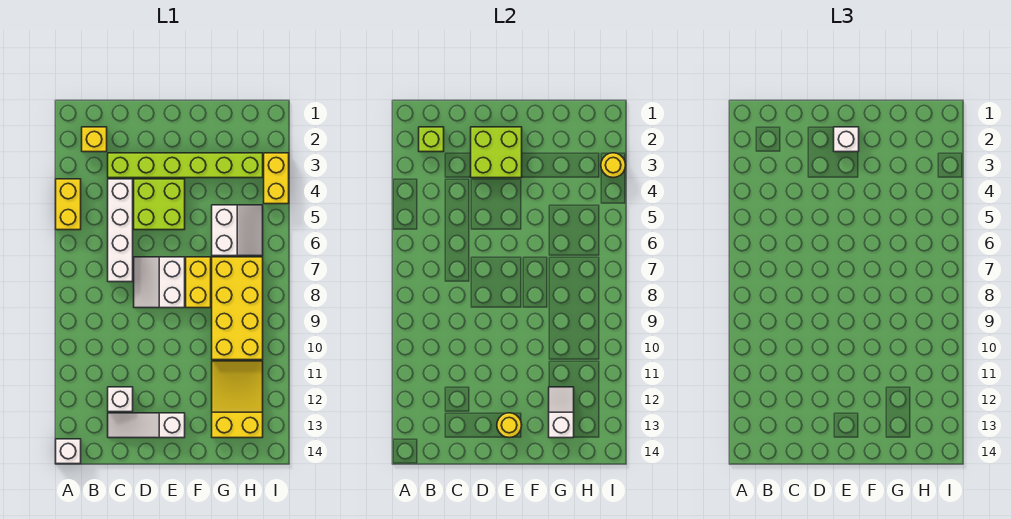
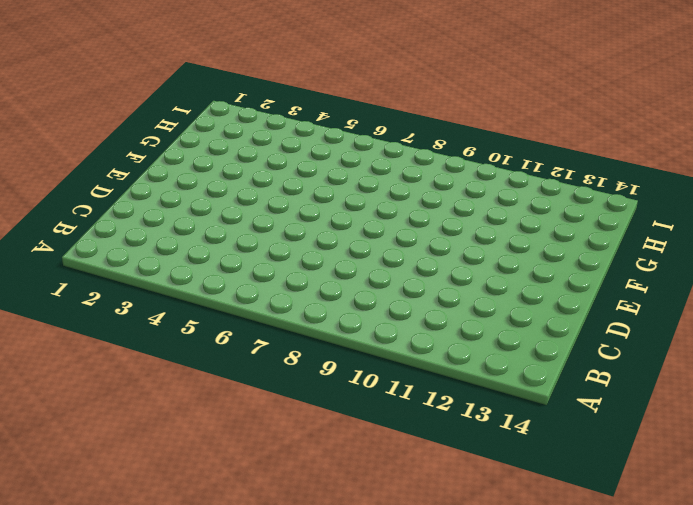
none -> yellow brick A4:A5 level 1
none -> white brick A14 level 1
none -> yellow brick B2 level 1

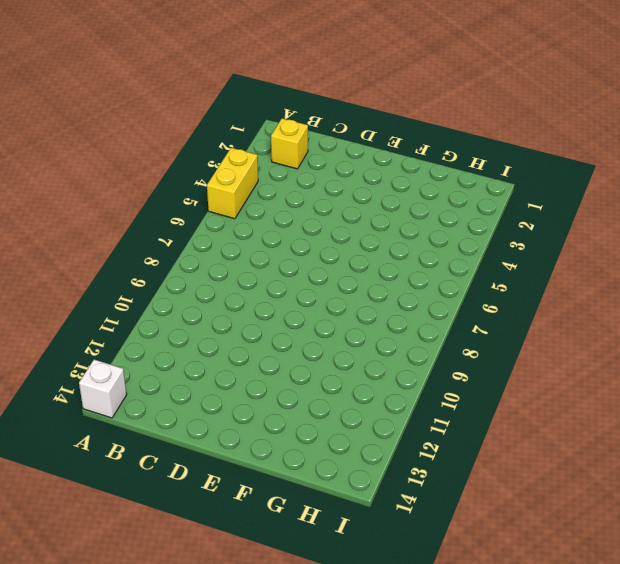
none -> lime brick C3:H3 level 1
none -> white brick C4:C7 level 1
none -> white brick C12 level 1

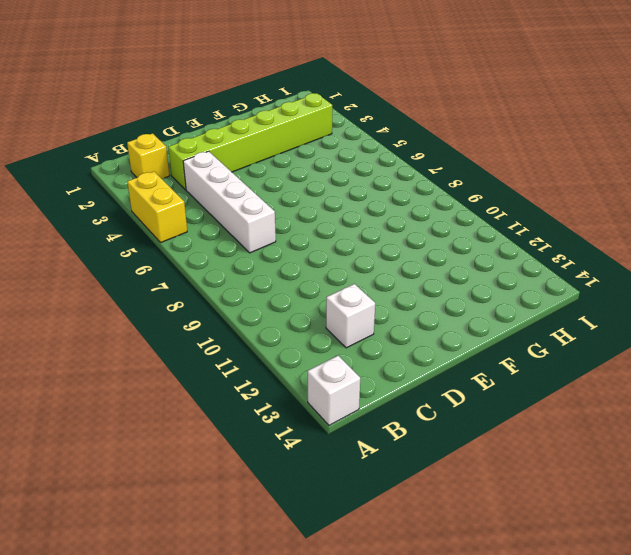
none -> white slope C13:E13 level 1 top E
none -> lime brick D4:E5 level 1
none -> white slope D7:E8 level 1 top E

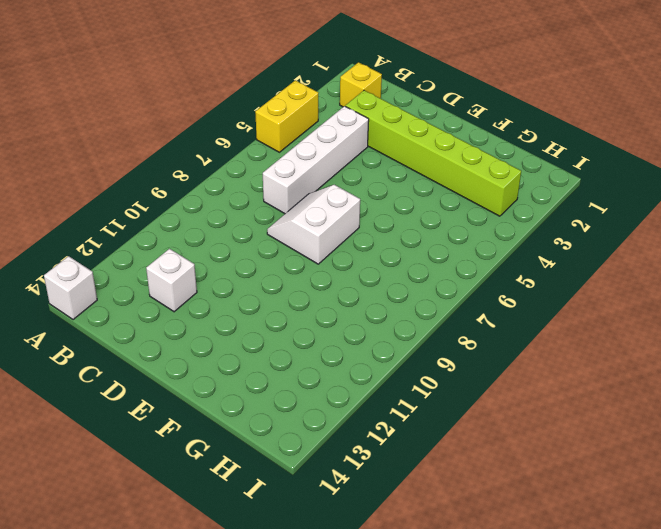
none -> white slope C13:E13 level 1 top E
none -> lime brick D4:E5 level 1
none -> yellow brick F7:F8 level 1

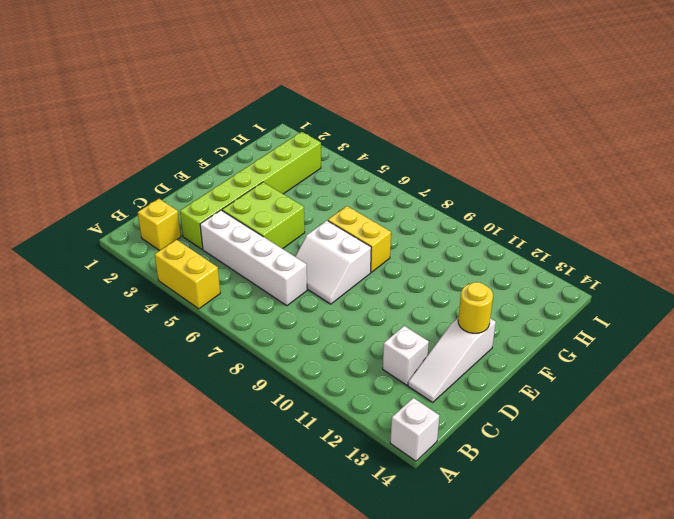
none -> white slope G5:H6 level 1 top G
none -> yellow brick G7:H10 level 1
none -> yellow slope G11:H13 level 1 top 13

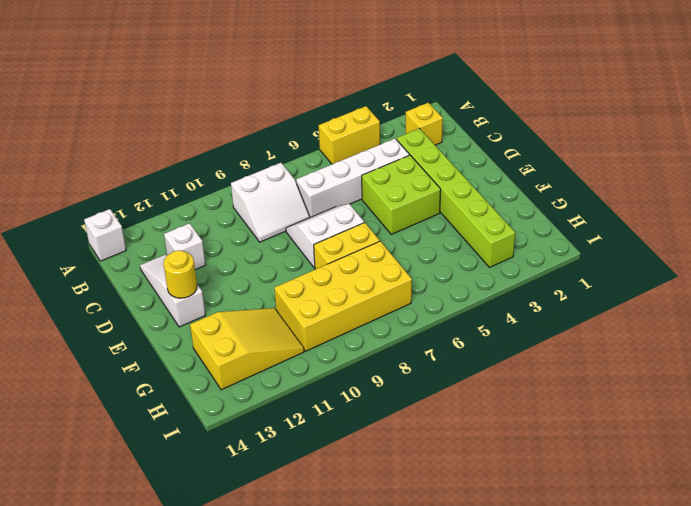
white slope B8:C9 level 1 top B -> white slope G5:H6 level 1 top G
none -> yellow brick I3:I4 level 1
none -> lime brick B2 level 2
none -> lime brick D2:E3 level 2

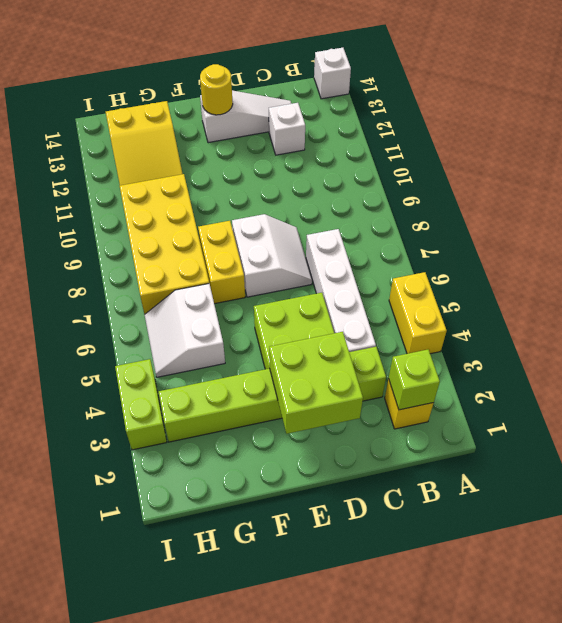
lime brick I3:I4 level 1 -> yellow brick I3:I4 level 1
none -> white slope G12:G13 level 2 top 13
none -> yellow round brick I3 level 2
none -> white brick E2 level 3

